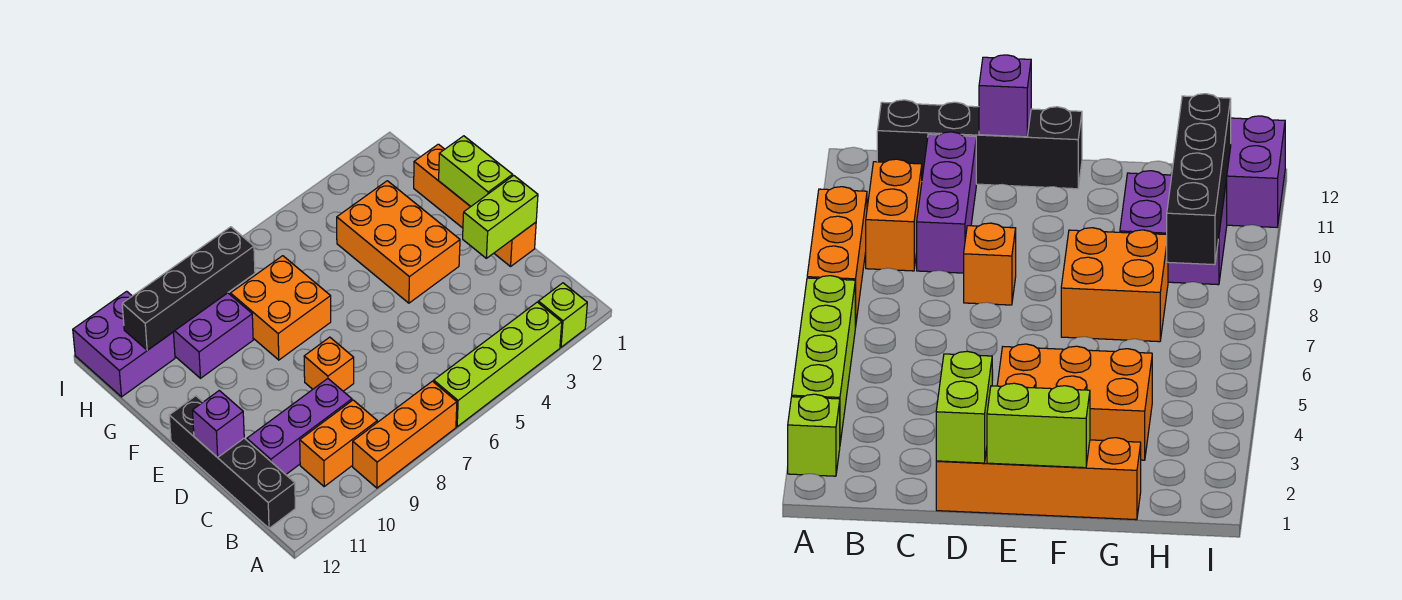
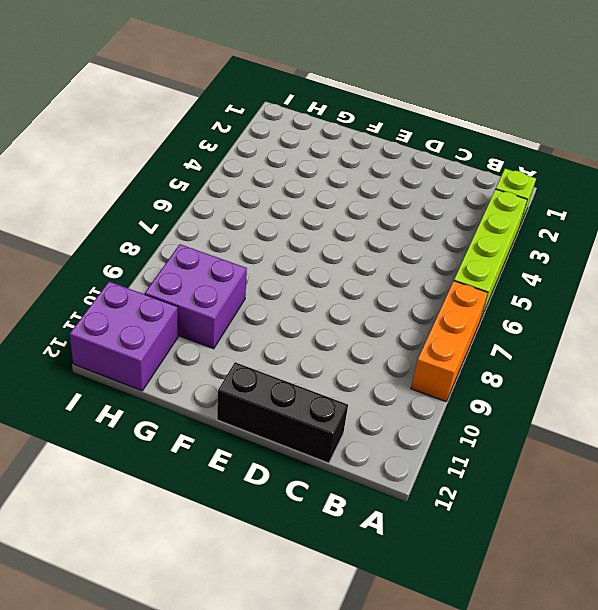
black brick C12:E12 level 1 -> black brick B12:E12 level 1
none -> orange brick B9:B10 level 1
none -> purple brick C9:C11 level 1
none -> orange brick D1:G1 level 1

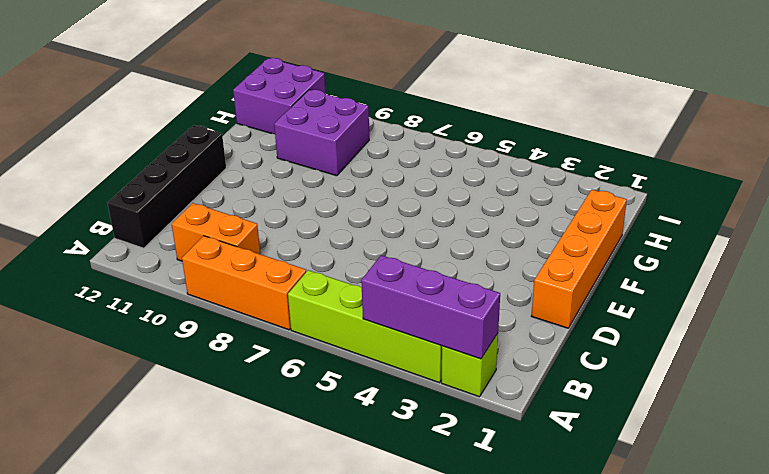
purple brick A2:A4 level 2 -> purple brick C9:C11 level 1
none -> orange brick D8 level 1
none -> orange brick E3:G4 level 1
none -> orange brick F7:G8 level 1

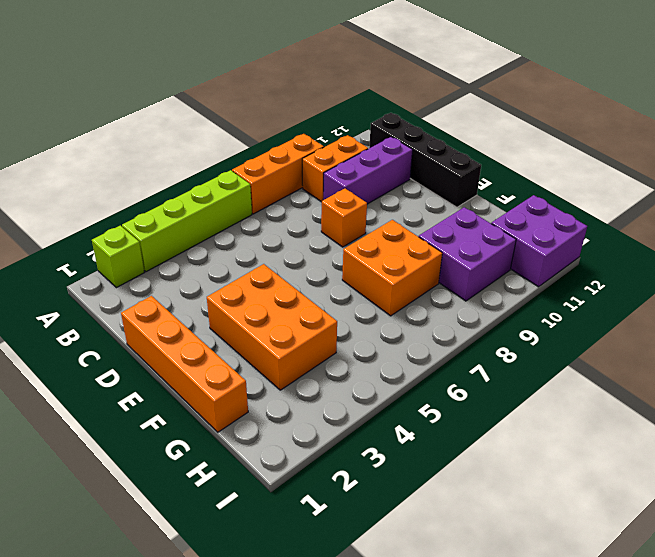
none -> lime brick D1:D2 level 2
none -> purple brick D12 level 2
none -> lime brick E1:F1 level 2

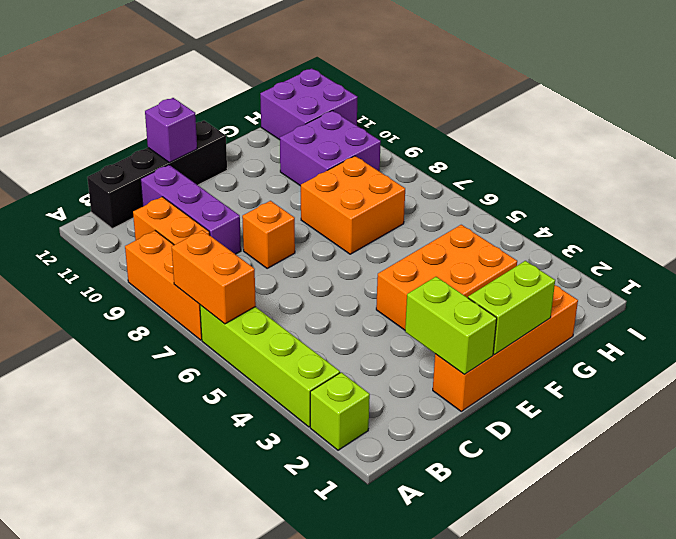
orange brick A6:A7 level 2 -> none
none -> black brick H8:H11 level 2

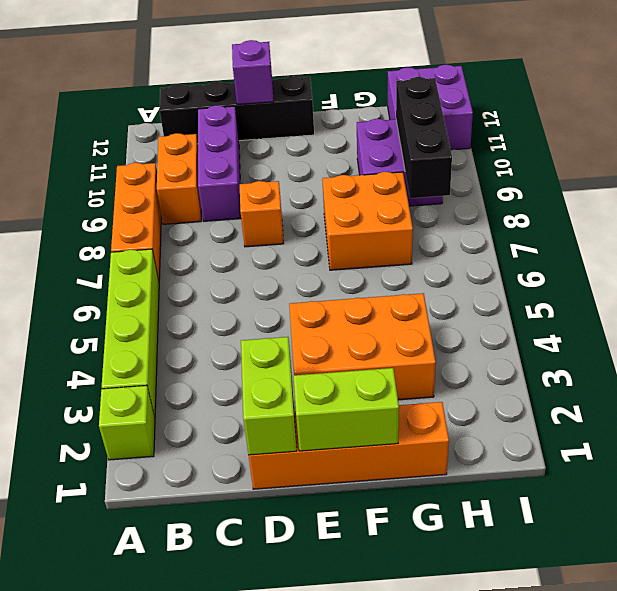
black brick H8:H10 level 2 -> black brick H8:H11 level 2

